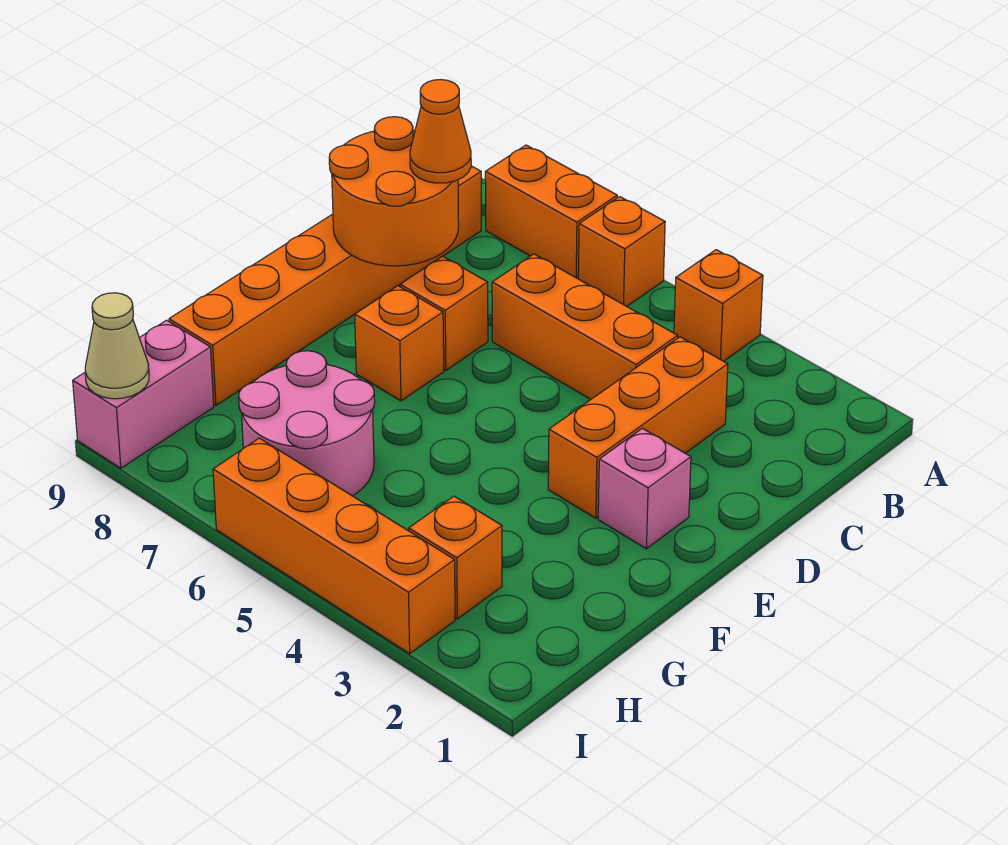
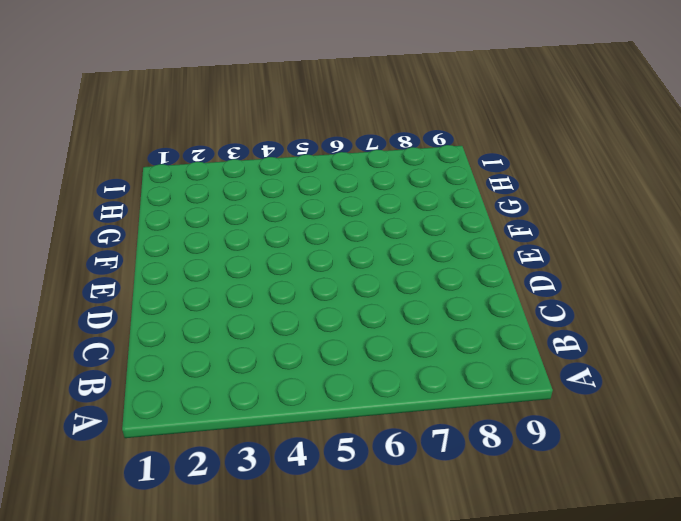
none -> orange brick A4 level 1
none -> orange brick A6 level 1
none -> orange brick A7:A8 level 1

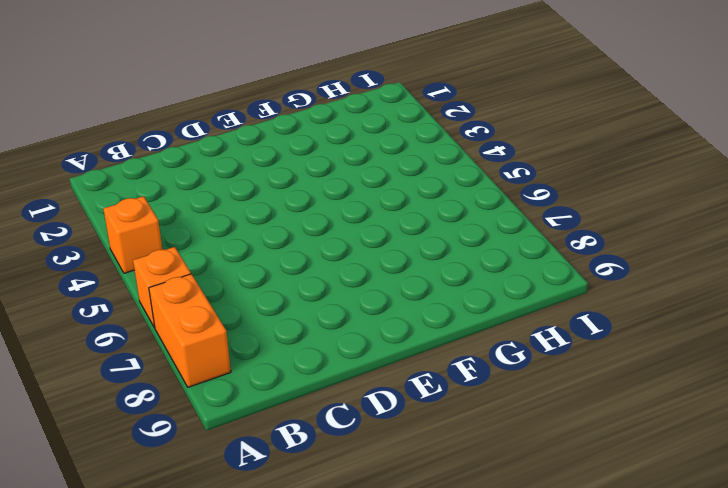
none -> orange brick B9:G9 level 1
none -> orange brick C3:E3 level 1
none -> orange brick C4:C6 level 1

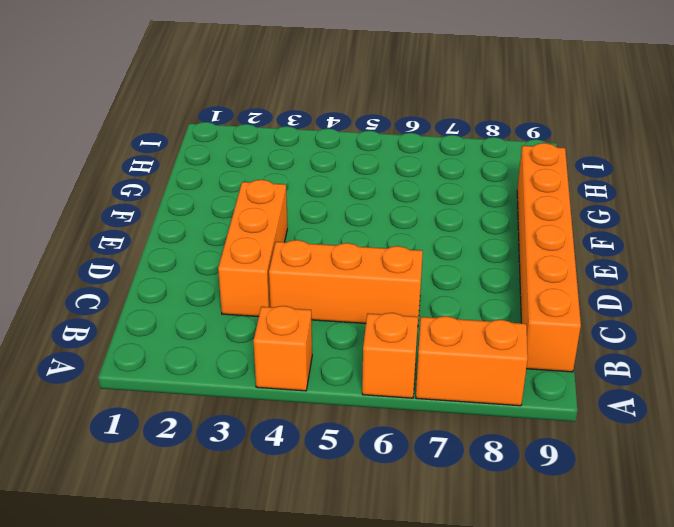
none -> orange brick D7 level 1
none -> pink brick E2 level 1
none -> orange brick E7 level 1

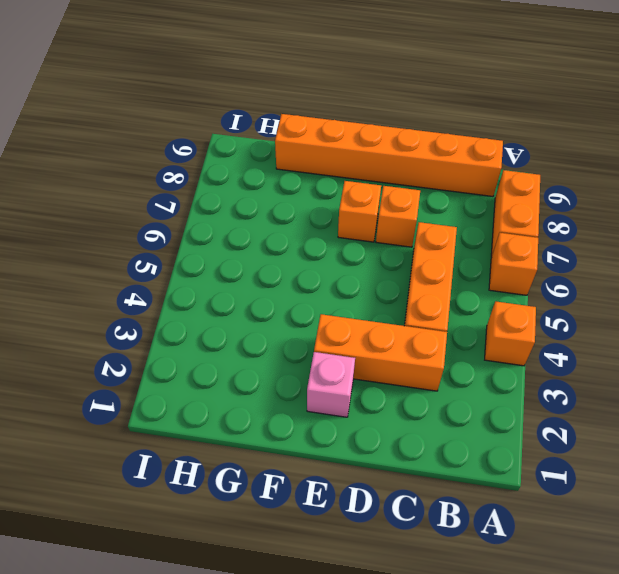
none -> pink round brick G6:H7 level 1
none -> orange brick H3 level 1
none -> pink brick H9:I9 level 1

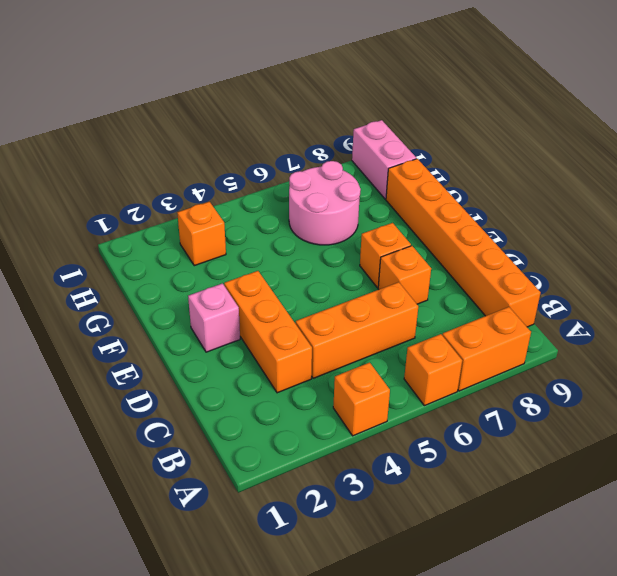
none -> orange brick I3:I6 level 1
none -> orange round brick C8:D9 level 2
none -> tan cone I9 level 2

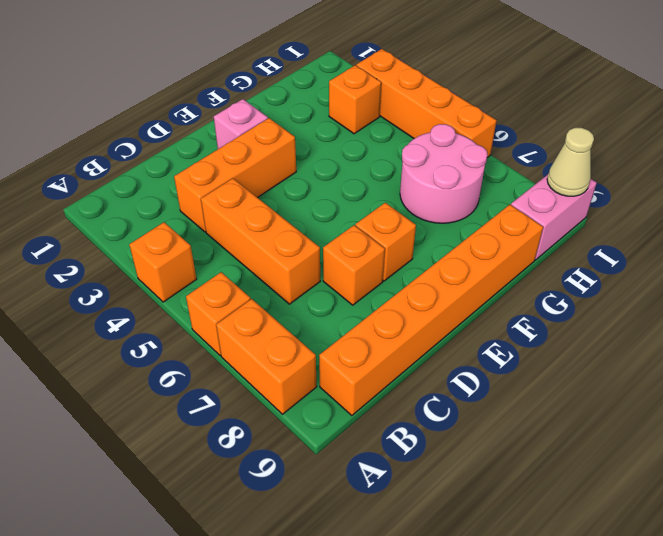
none -> orange round brick C8:D9 level 2
none -> orange cone C8 level 3

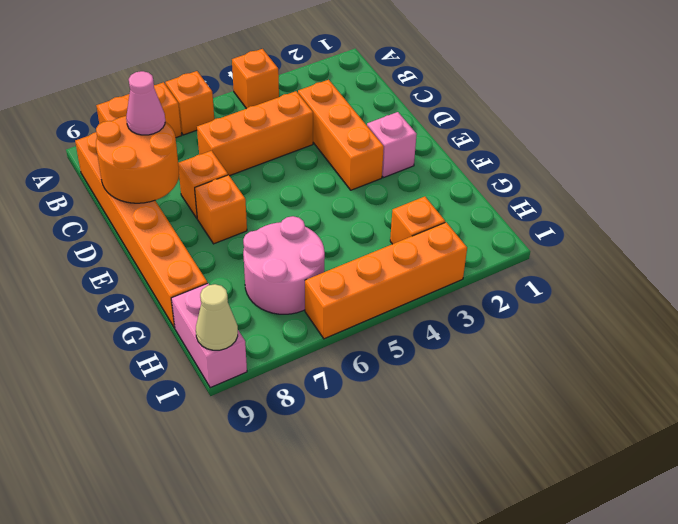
pink cone C8 level 3 -> orange cone C8 level 3

